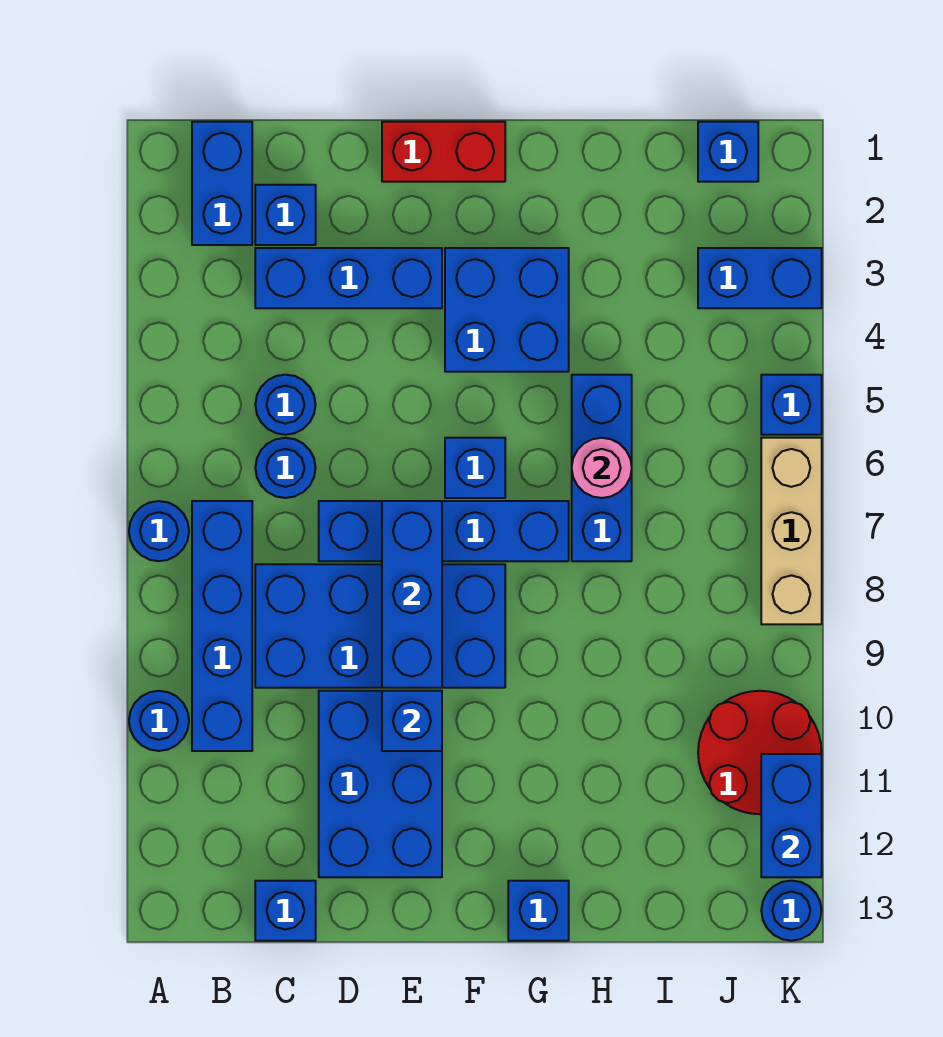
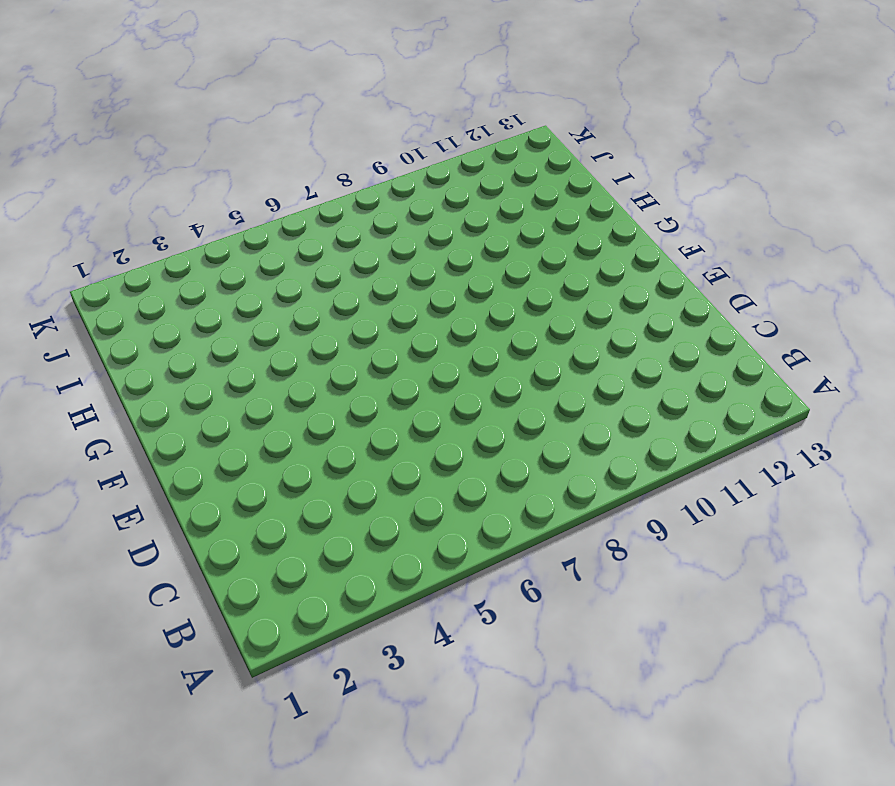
none -> blue round brick A7 level 1
none -> blue round brick A10 level 1
none -> blue brick B1:B2 level 1

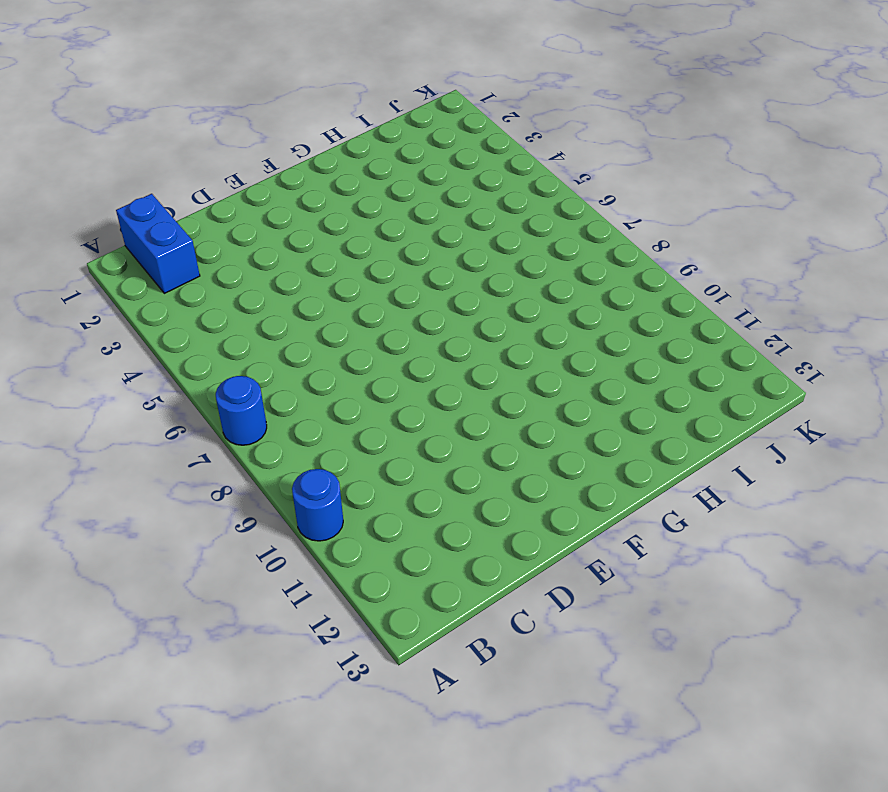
none -> blue brick B7:B10 level 1
none -> blue brick C2 level 1
none -> blue brick C3:E3 level 1

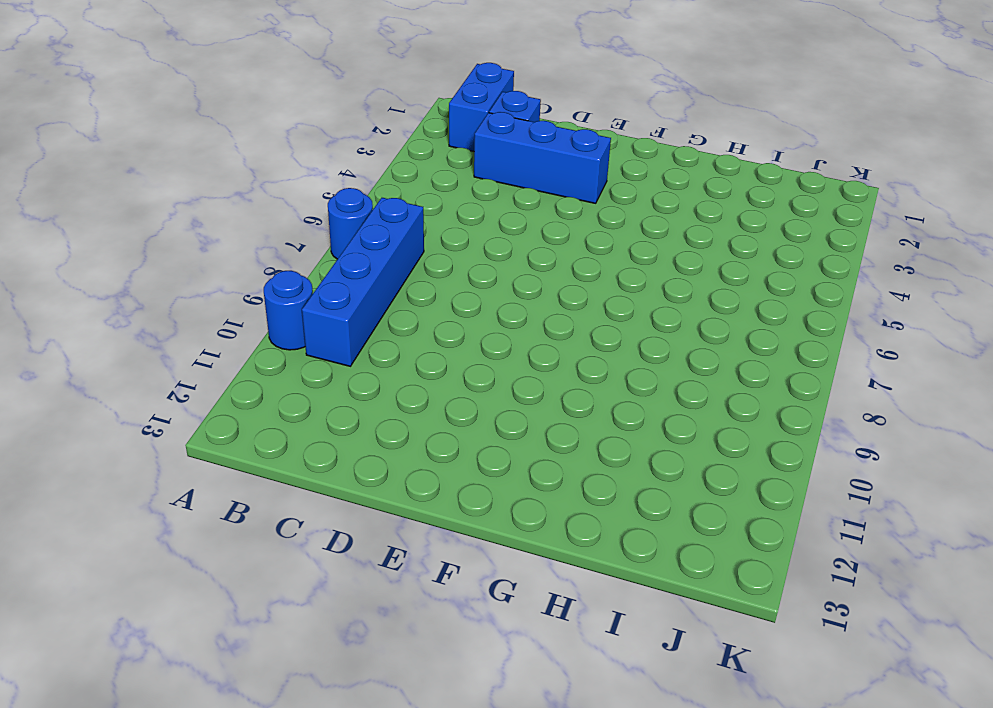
none -> blue round brick C5 level 1
none -> blue round brick C6 level 1
none -> blue brick C8:F9 level 1

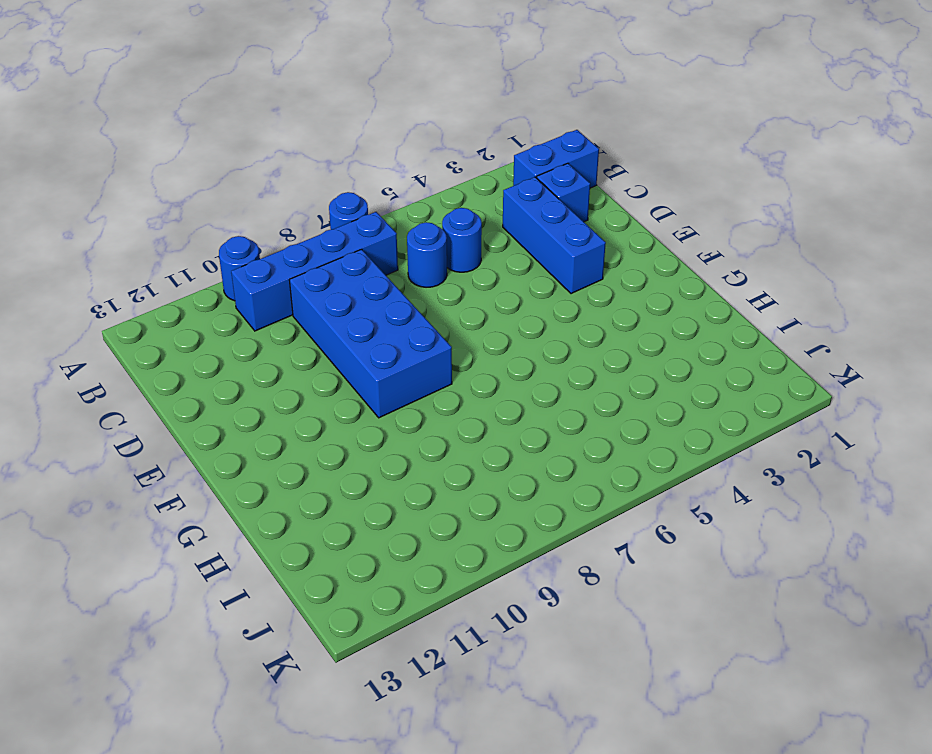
none -> blue brick C13 level 1
none -> blue brick D7:G7 level 1
none -> blue brick D10:E12 level 1

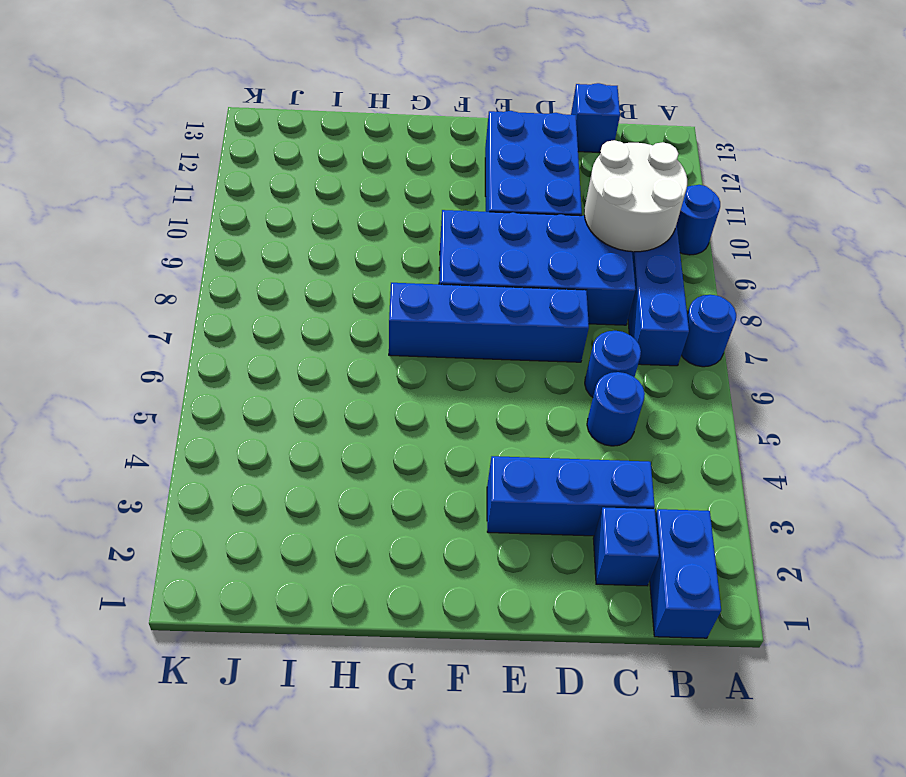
white round brick B9:C10 level 2 -> none
none -> red brick E1:F1 level 1
none -> blue brick F3:G4 level 1
none -> blue brick F6 level 1

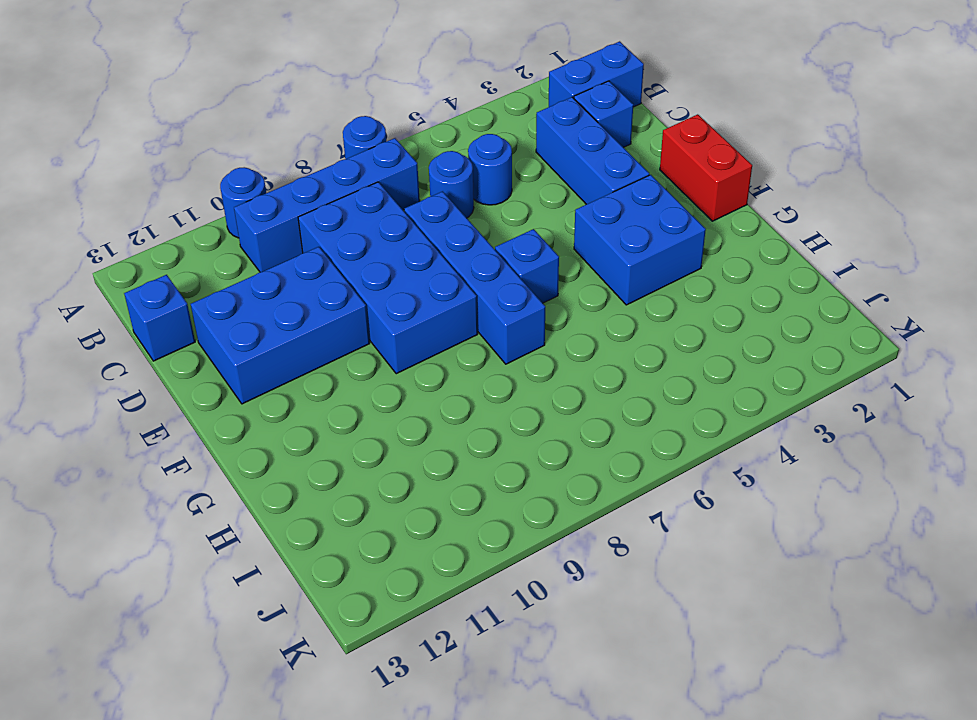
none -> blue brick G13 level 1
none -> blue brick H5:H7 level 1
none -> blue brick J1 level 1

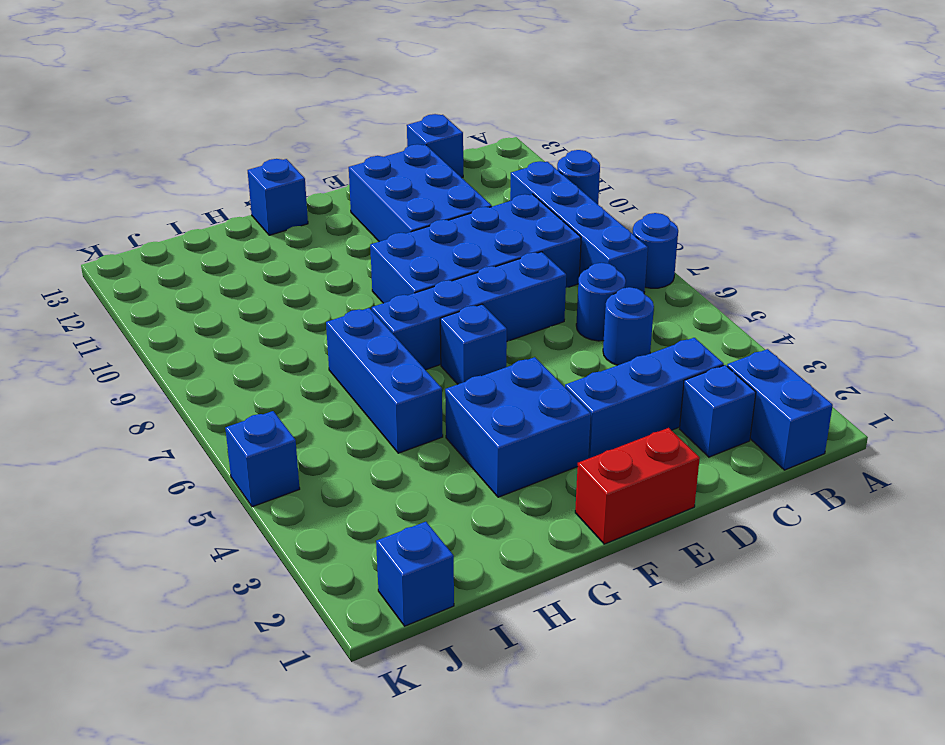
none -> blue brick J3:K3 level 1
none -> red round brick J10:K11 level 1
none -> tan brick K6:K8 level 1

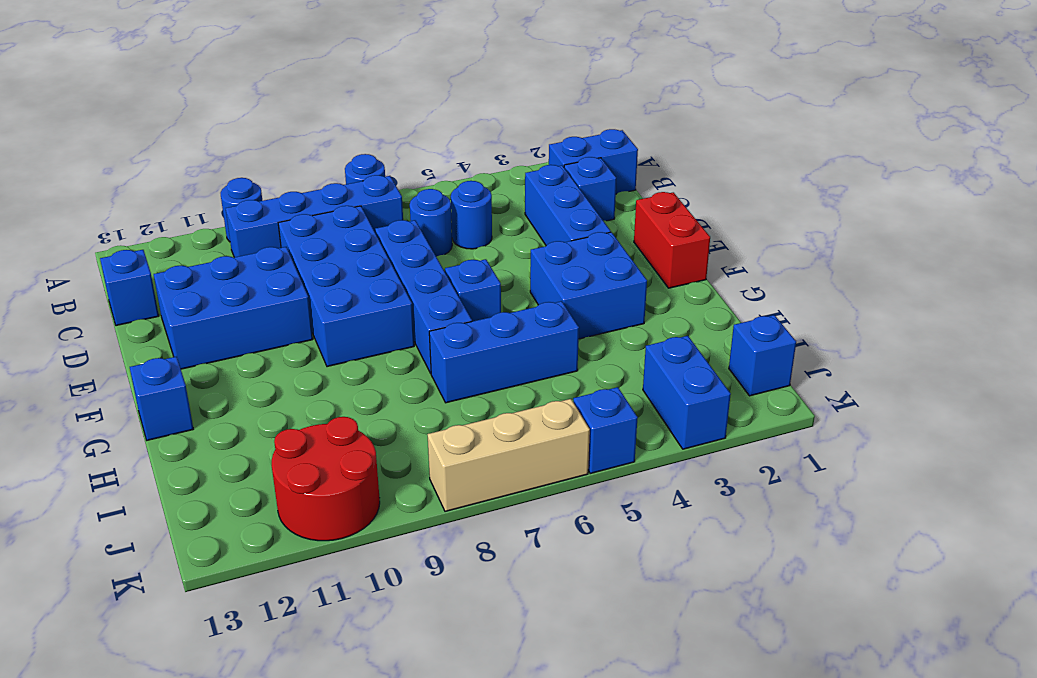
none -> blue round brick K13 level 1
none -> blue brick E7:E9 level 2
none -> blue brick E10 level 2

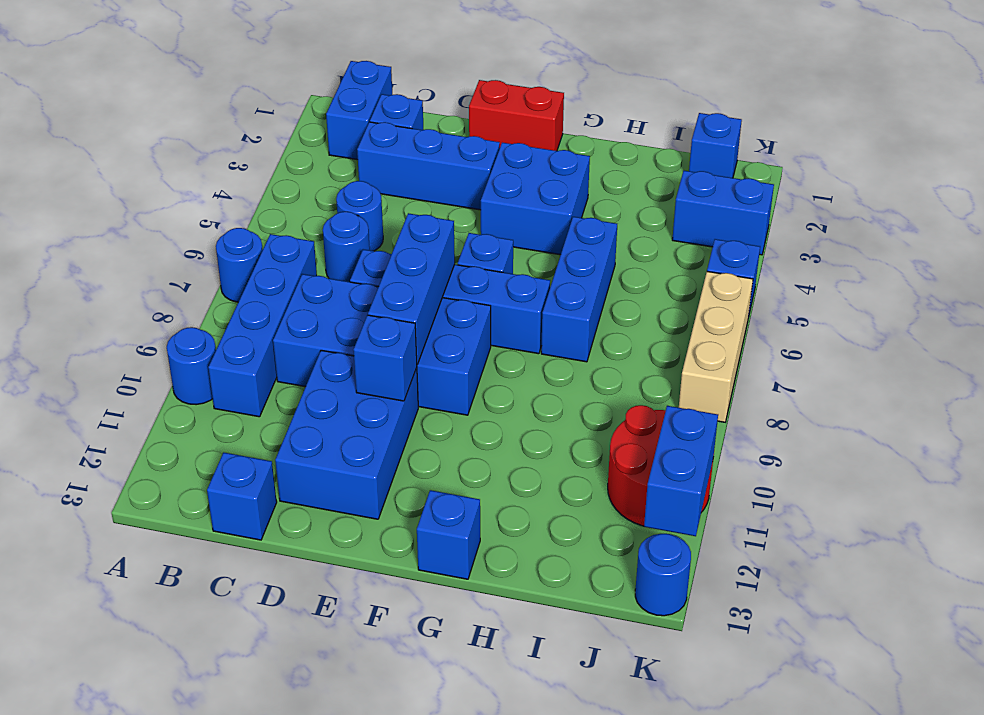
none -> pink round brick H6 level 2

